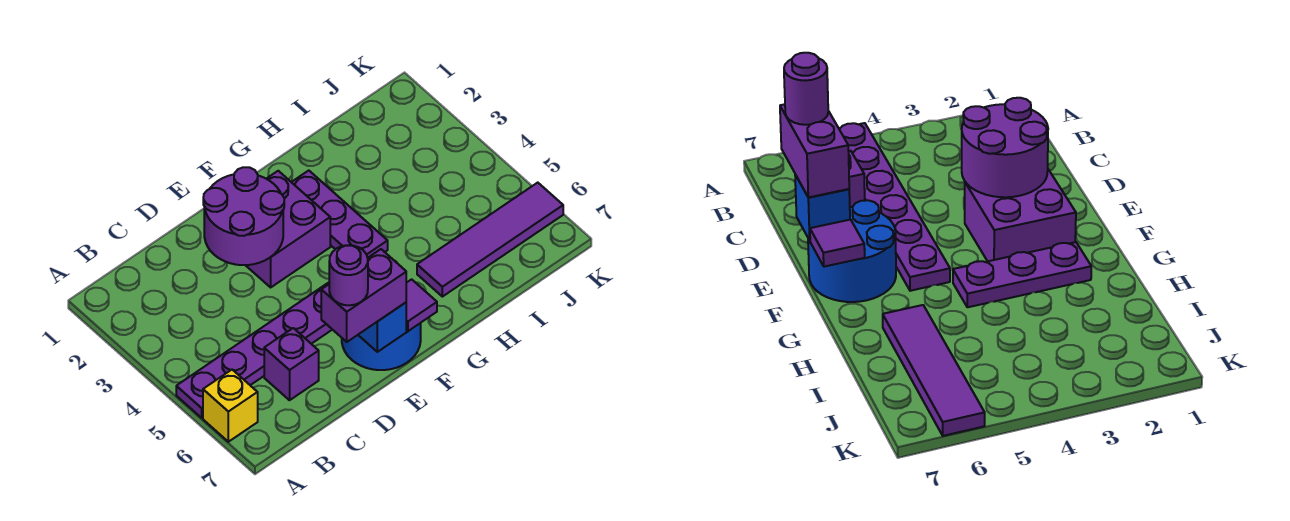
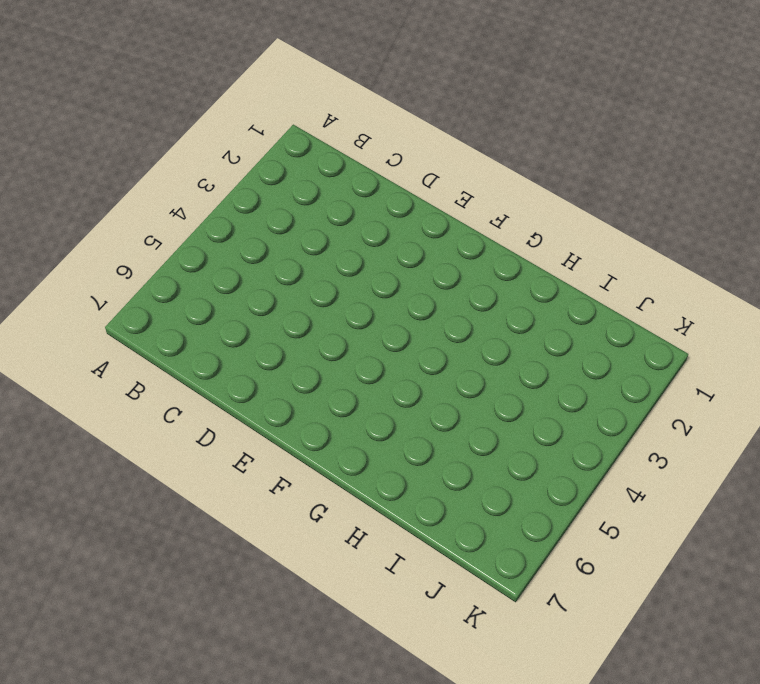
none -> purple plate A5:F5 level 1
none -> yellow brick A6 level 1
none -> purple brick C6 level 1

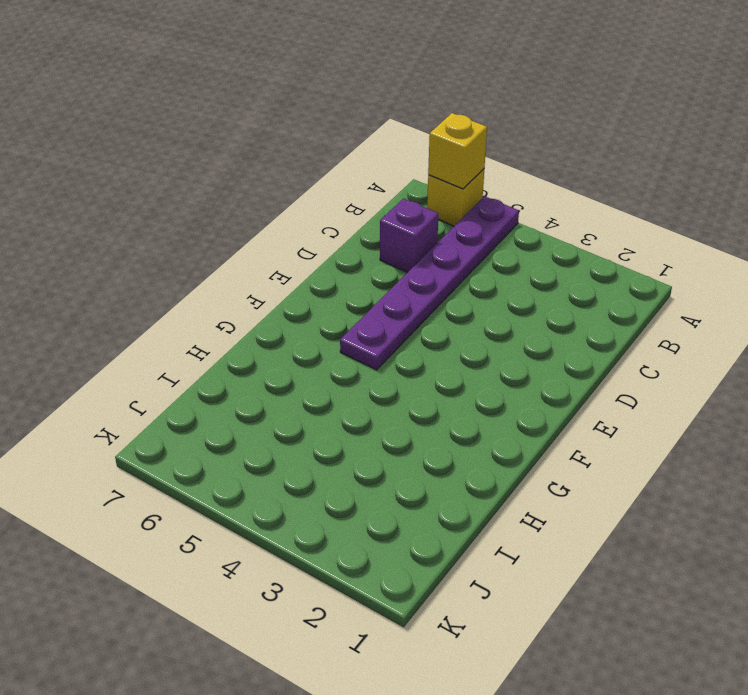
yellow brick A6 level 2 -> none
none -> purple brick E2:F3 level 1
none -> blue round brick E6:F7 level 1
none -> purple plate G2:G4 level 1

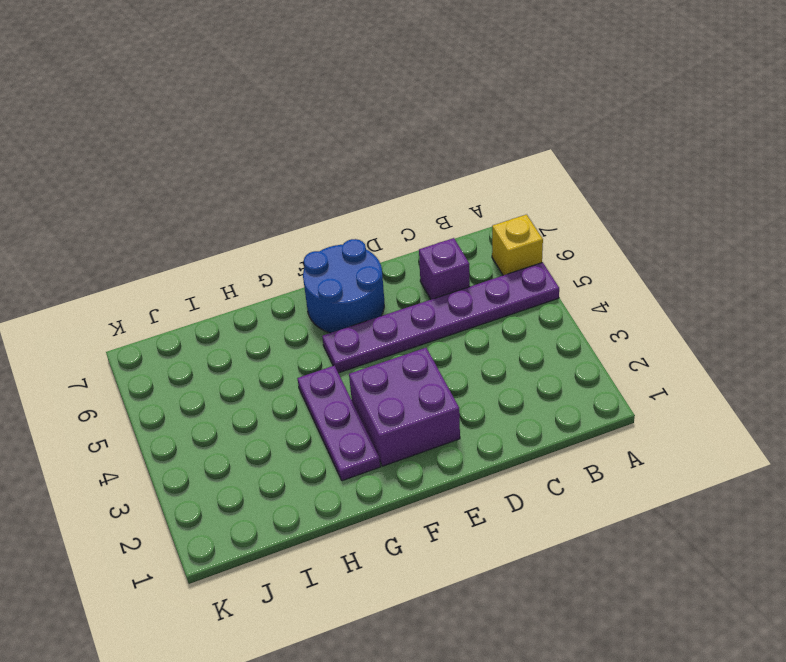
none -> purple tile H6:K6 level 1
none -> purple round brick D2:E3 level 2
none -> blue brick E7 level 2

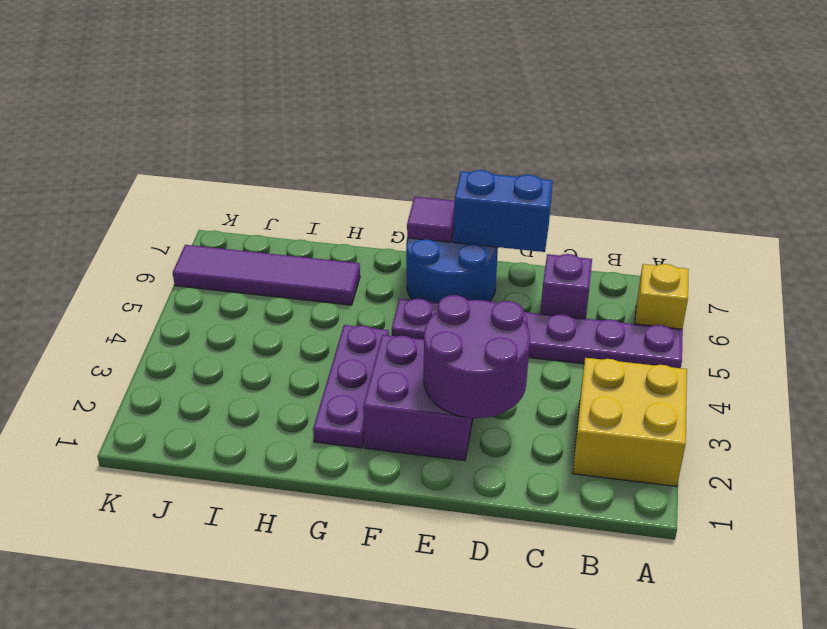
yellow brick A2:B3 level 1 -> none
blue brick D7:E7 level 2 -> blue brick E7 level 2
none -> purple brick D7:E7 level 3
none -> purple round brick D7 level 4

